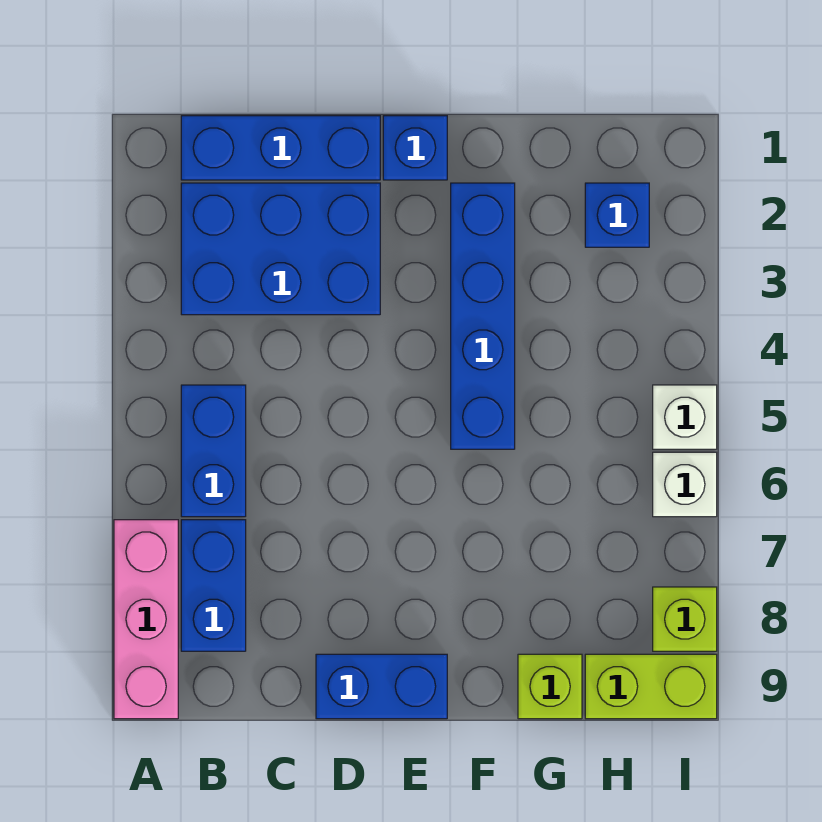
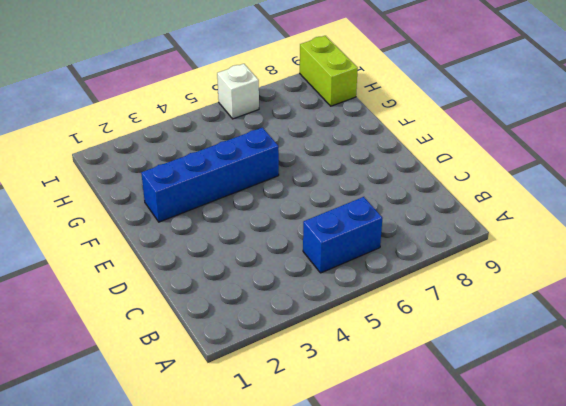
none -> pink brick A7:A9 level 1
none -> blue brick B1:D1 level 1
none -> blue brick B2:D3 level 1

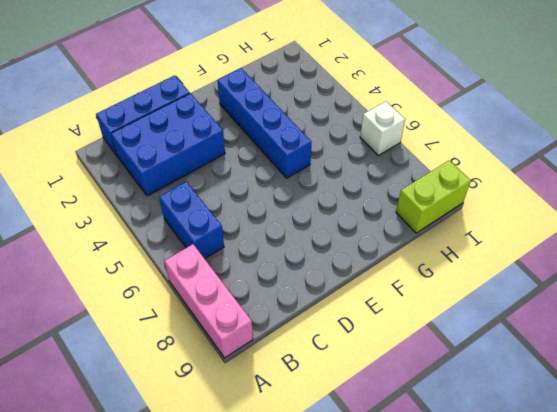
none -> blue brick B7:B8 level 1
none -> blue brick D9:E9 level 1
none -> blue brick E1 level 1

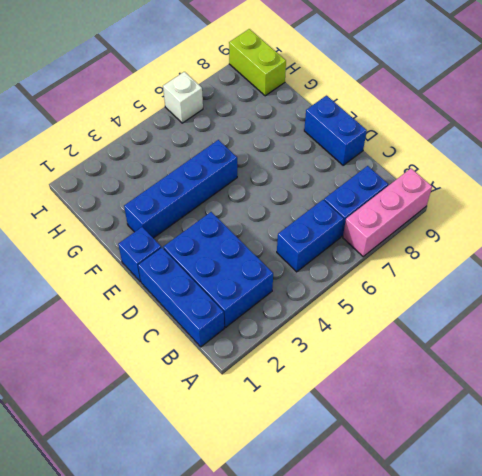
none -> lime brick G9 level 1
none -> blue brick H2 level 1
none -> white brick I5 level 1

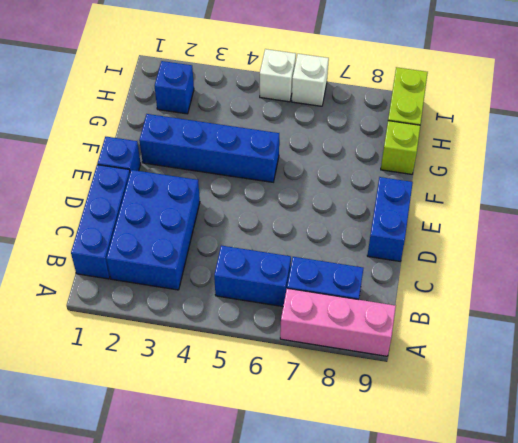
none -> lime brick I8 level 1

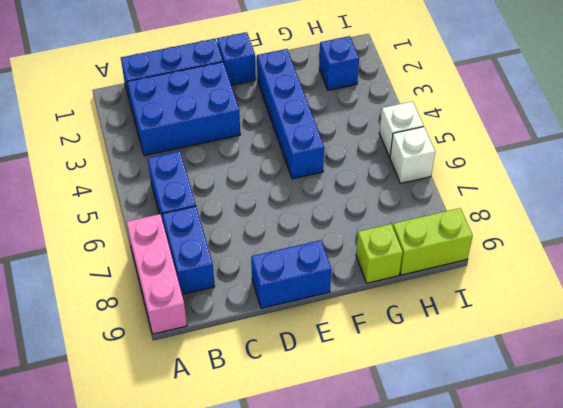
none -> lime brick I8 level 1

